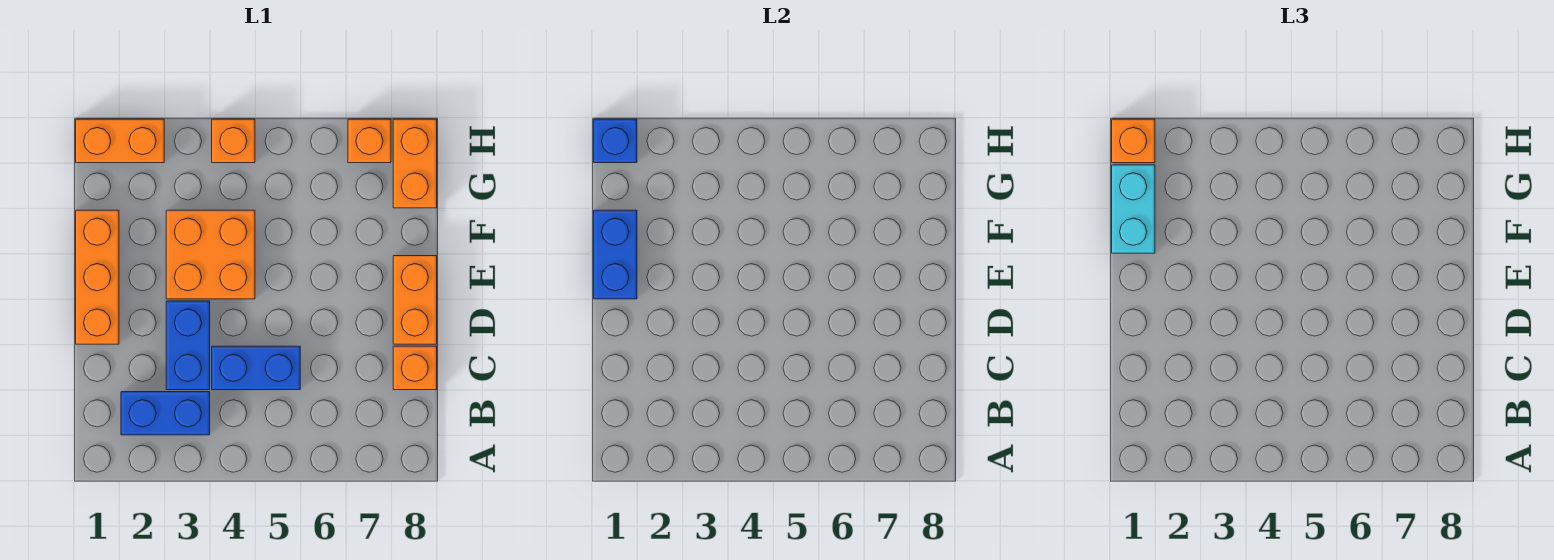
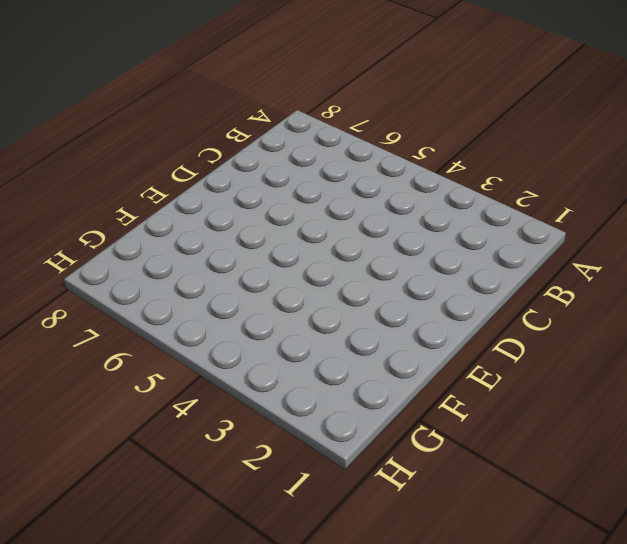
none -> blue brick B2:B3 level 1
none -> blue brick C3:D3 level 1
none -> blue brick C4:C5 level 1

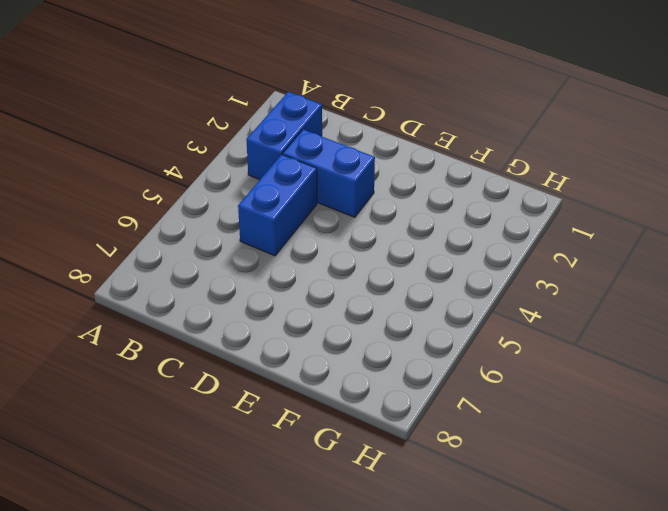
none -> orange brick C8 level 1
none -> orange brick D1:F1 level 1
none -> orange brick D8:E8 level 1

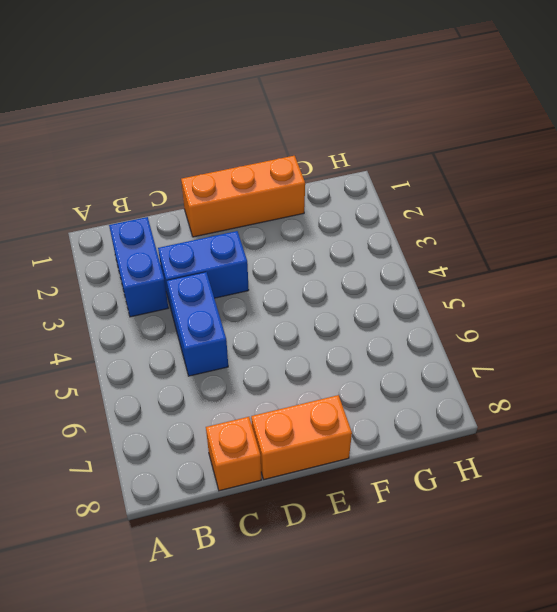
none -> orange brick E3:F4 level 1
none -> orange brick G8:H8 level 1
none -> orange brick H1:H2 level 1

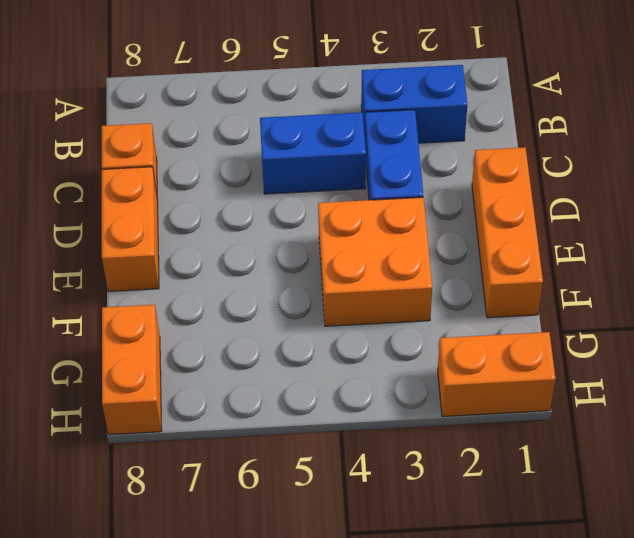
none -> orange brick H4 level 1
none -> orange brick H7 level 1
none -> blue brick E1:F1 level 2

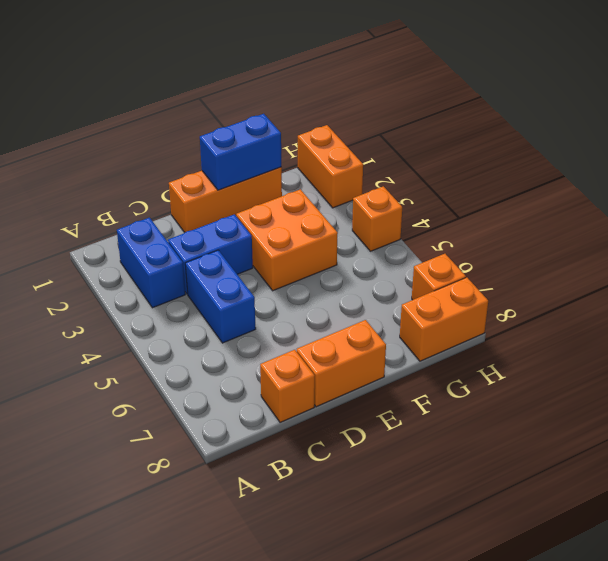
none -> blue brick H1 level 2
none -> cyan brick F1:G1 level 3
none -> orange brick H1 level 3

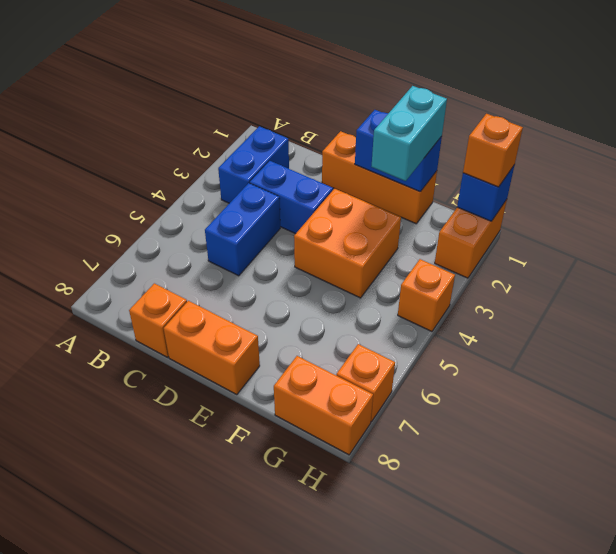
cyan brick F1:F2 level 3 -> cyan brick F1:G1 level 3

